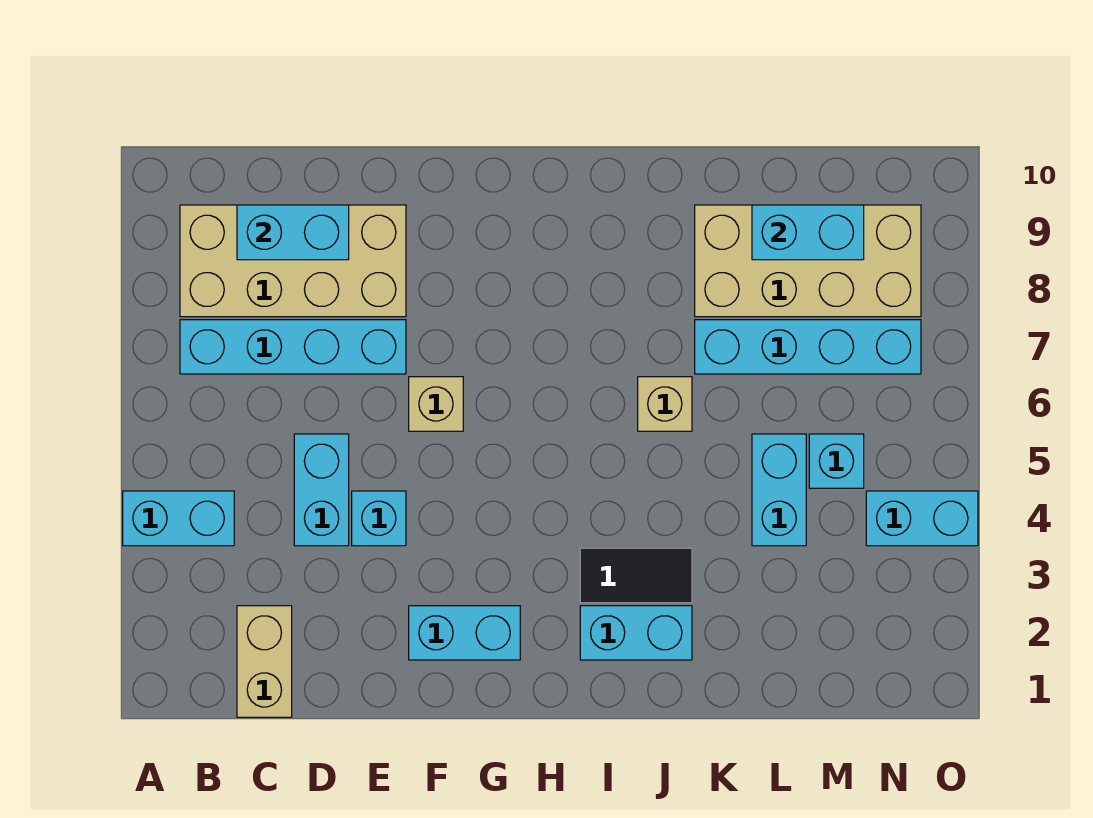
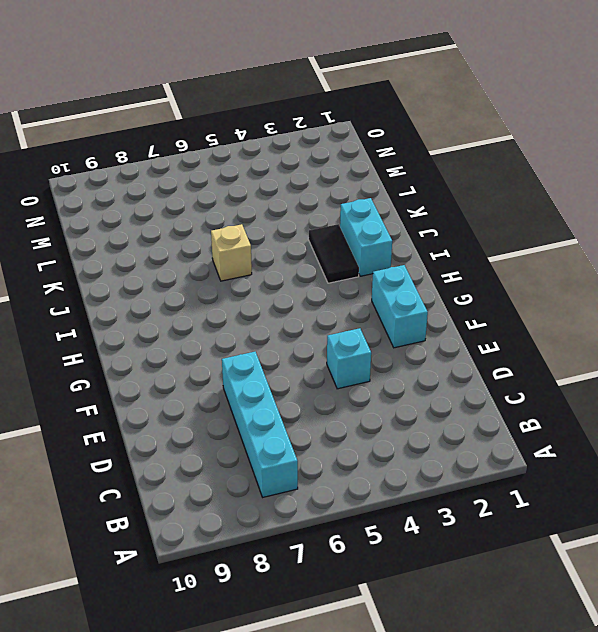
none -> cyan brick A4:B4 level 1
none -> tan brick B8:E9 level 1
none -> tan brick C1:C2 level 1

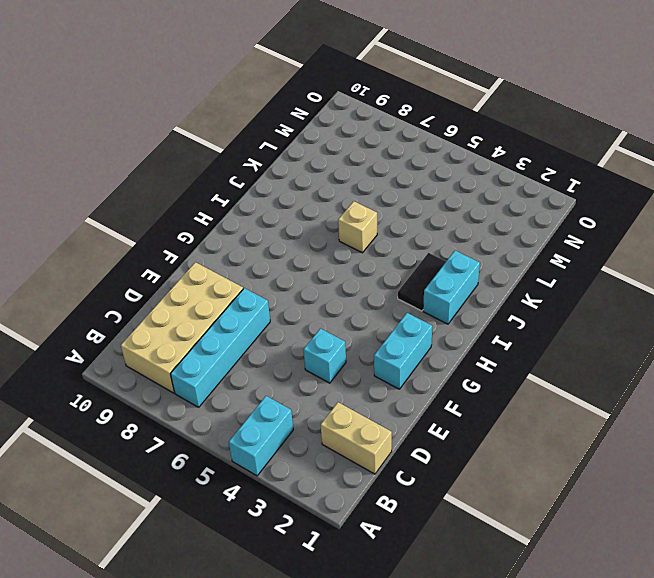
none -> cyan brick D4:D5 level 1
none -> tan brick F6 level 1
none -> cyan brick K7:N7 level 1

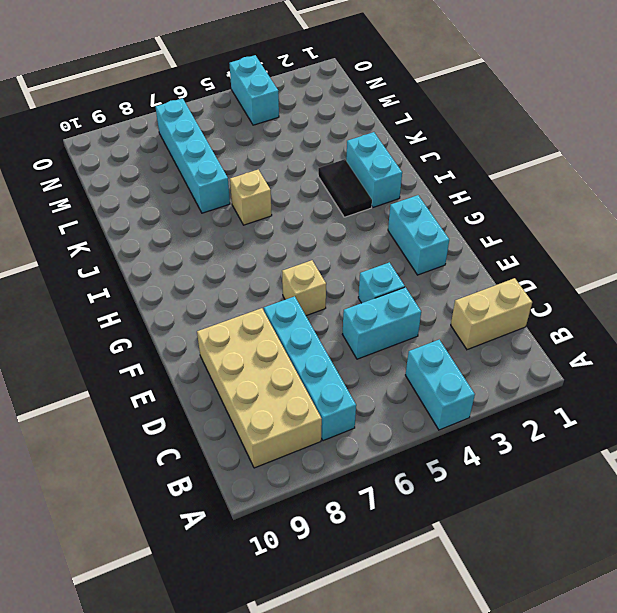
none -> tan brick K8:N9 level 1
none -> cyan brick L4:L5 level 1
none -> cyan brick M5 level 1

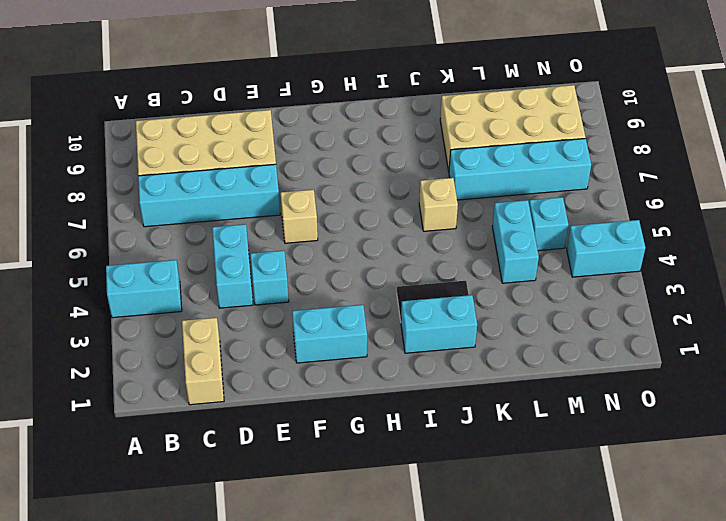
none -> cyan brick C9:D9 level 2
none -> cyan brick L9:M9 level 2

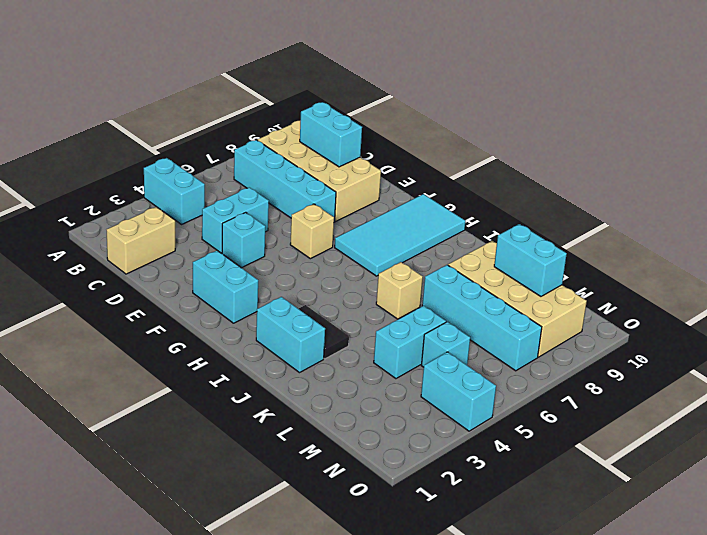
cyan tile G7:H10 level 1 -> none

